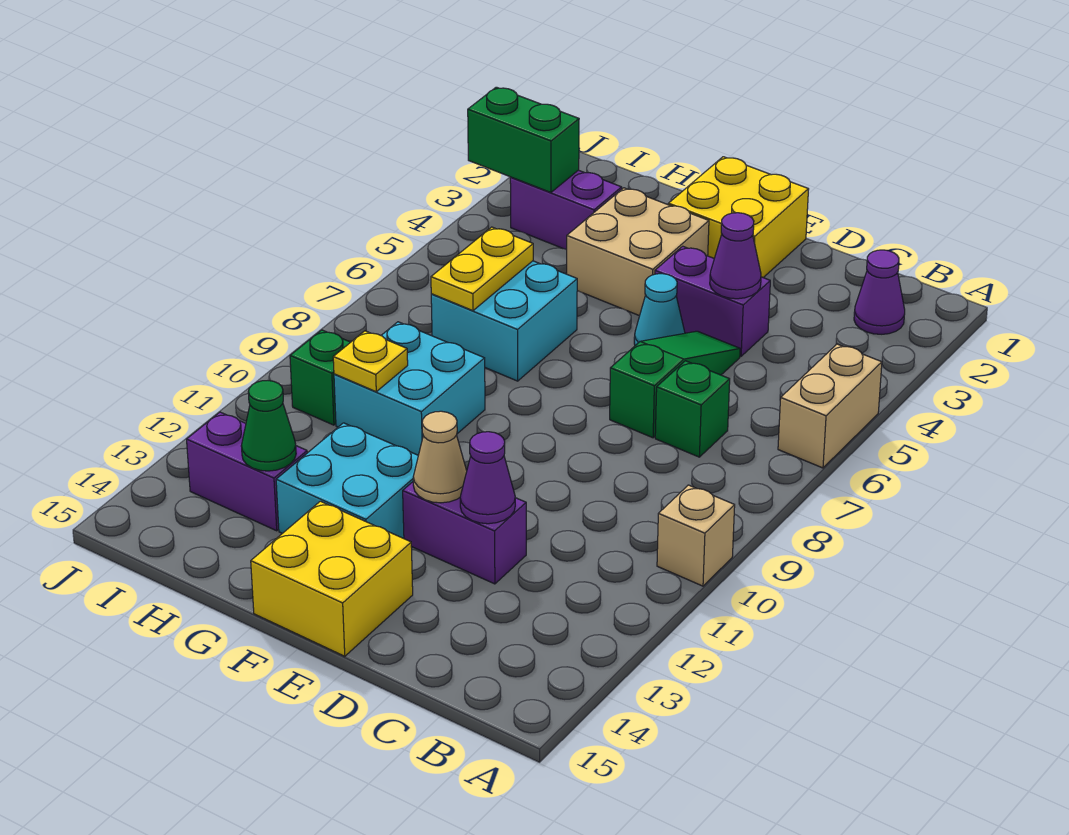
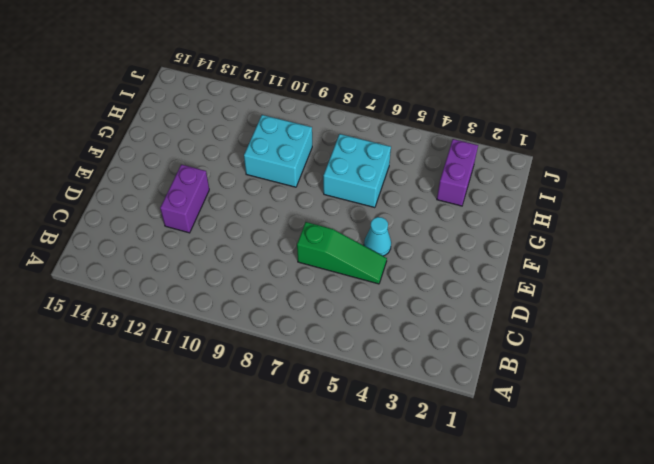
none -> tan brick A5:A6 level 1
none -> tan brick A10 level 1
none -> purple cone B2 level 1

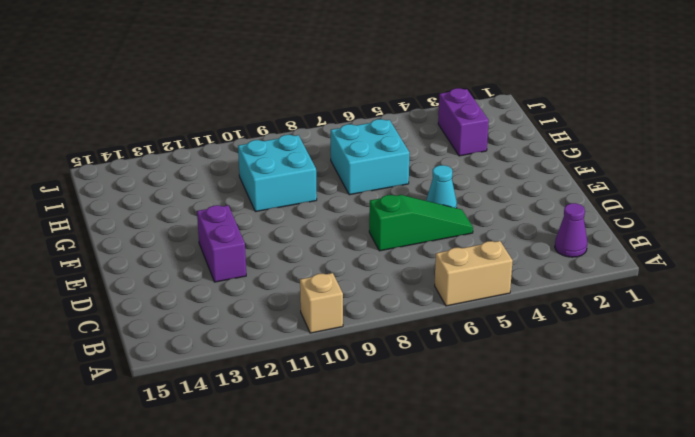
none -> green brick C7 level 1
none -> purple brick D4:E4 level 1
none -> yellow brick E1:F2 level 1

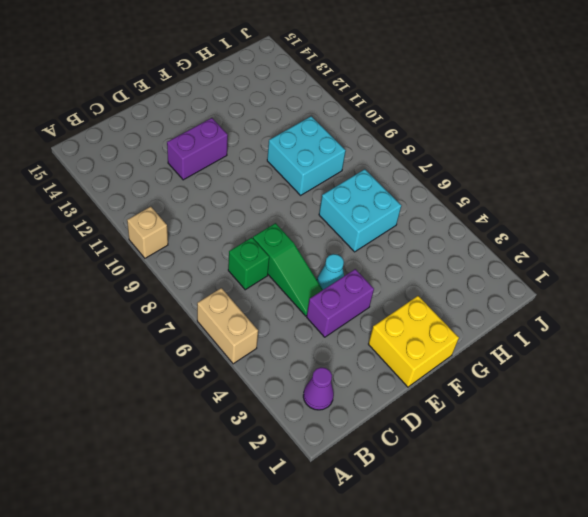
none -> yellow brick E14:F15 level 1
none -> tan brick F3:G4 level 1
none -> cyan brick F12:G13 level 1

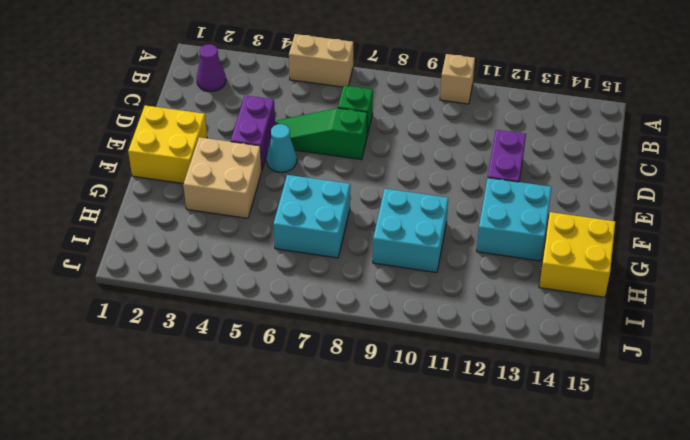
yellow brick G14:H15 level 1 -> yellow brick E14:F15 level 1
none -> purple brick H3:I3 level 1
none -> purple brick H13:I13 level 1
none -> green brick I10 level 1

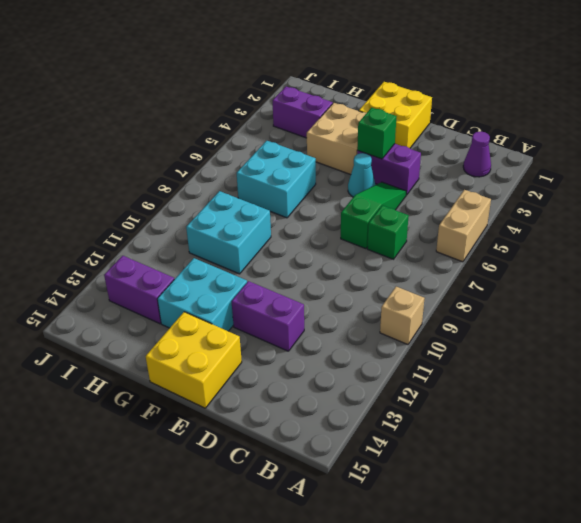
green brick E4 level 2 -> green brick I10 level 1
none -> purple cone D4 level 2
none -> purple cone D12 level 2
none -> tan cone E12 level 2

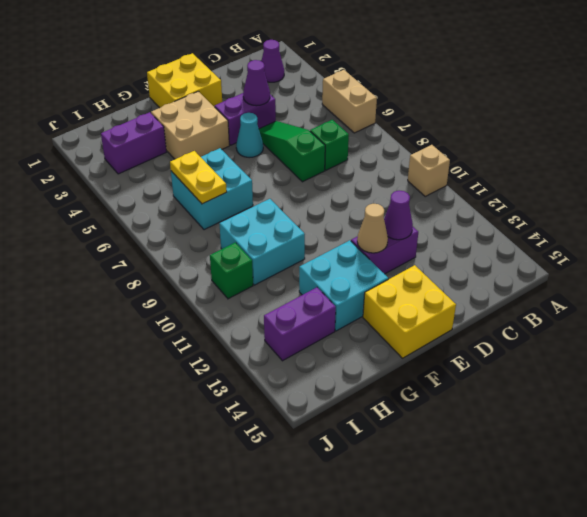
none -> yellow plate H10 level 2
none -> green cone H13 level 2
none -> green brick I3:J3 level 2

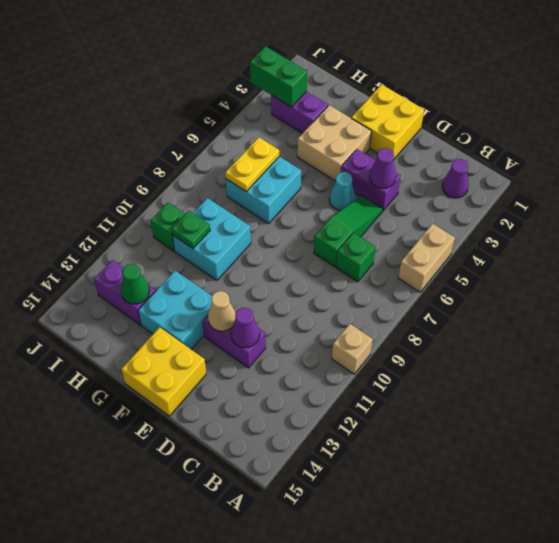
green plate H10 level 2 -> yellow plate H10 level 2

